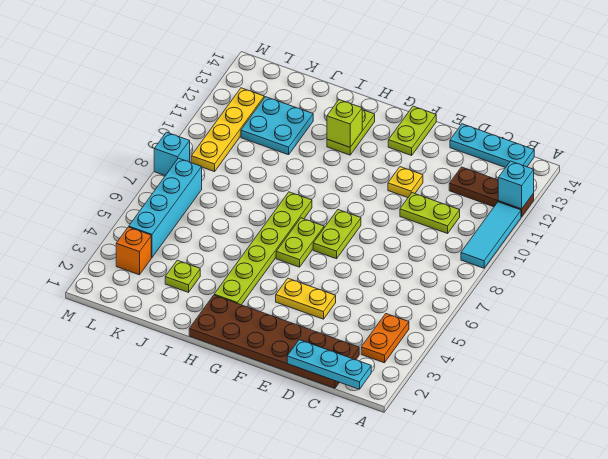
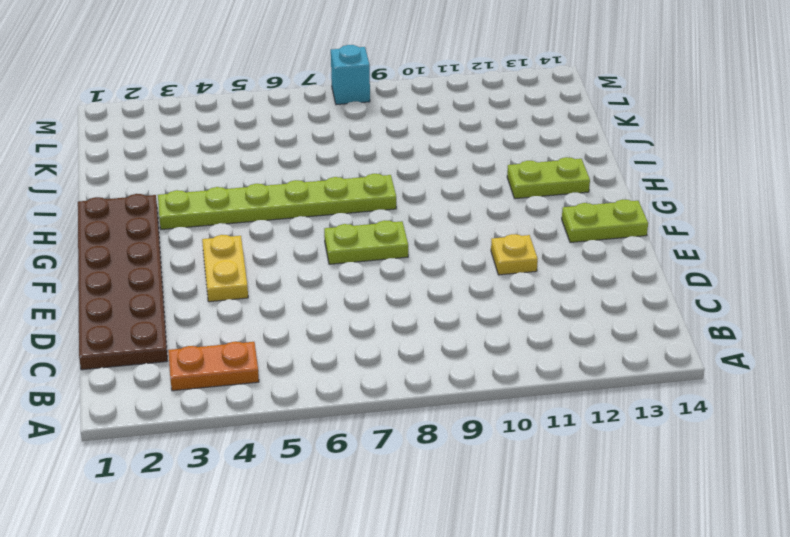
none -> cyan tile A9:A11 level 1
none -> brown plate A12:C12 level 1
none -> cyan plate B14:D14 level 1

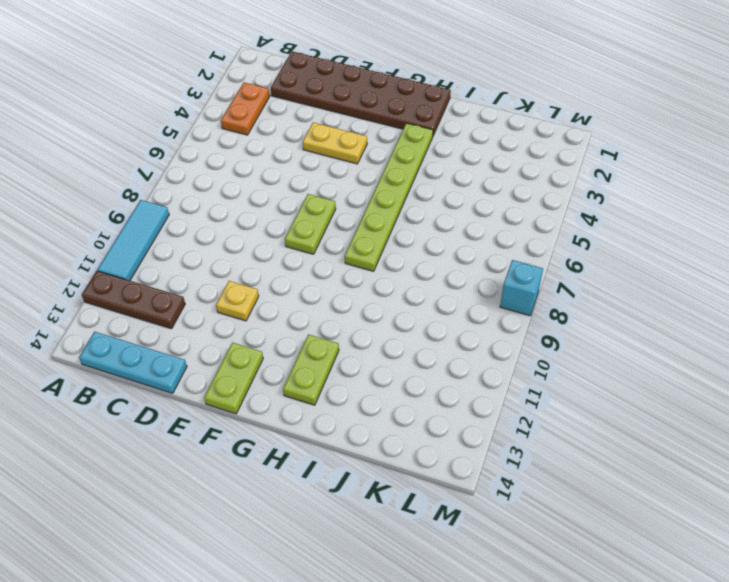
none -> lime plate C10:D10 level 1
none -> lime plate G6:G7 level 1
none -> lime plate J3 level 1

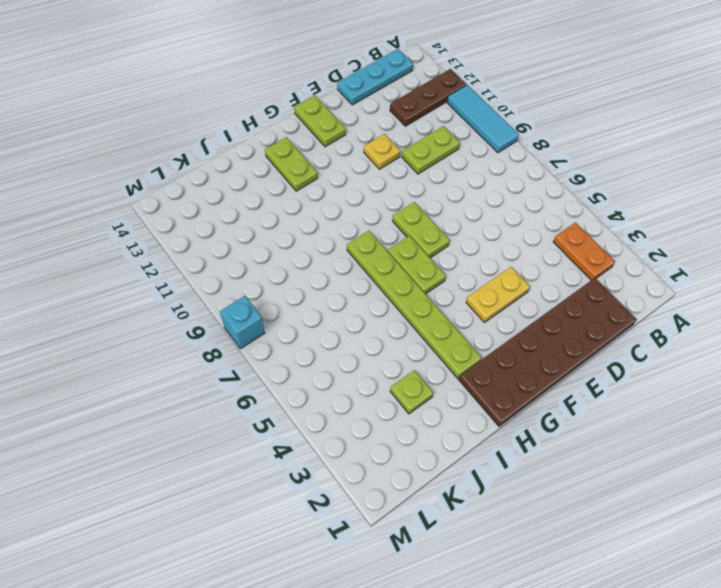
none -> cyan plate J11:K12 level 1
none -> orange brick L3 level 1
none -> cyan brick L4:L7 level 1

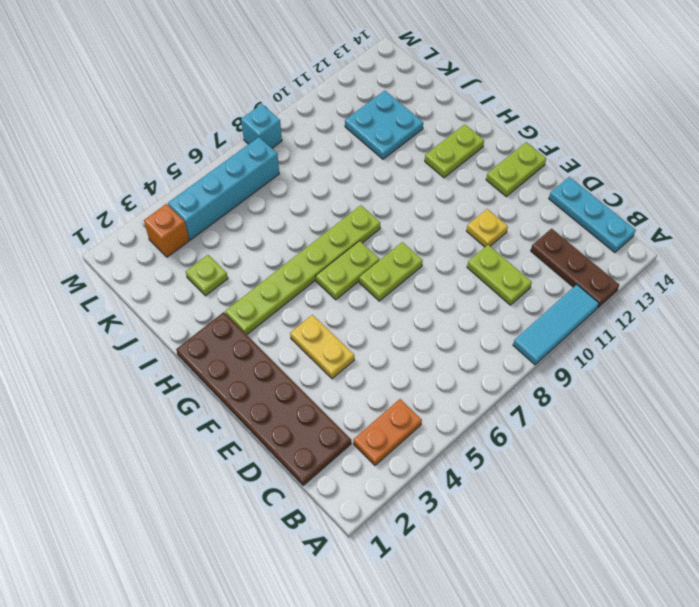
none -> yellow plate L9:L12 level 1
none -> cyan brick A12 level 2
none -> cyan plate B1:D1 level 2

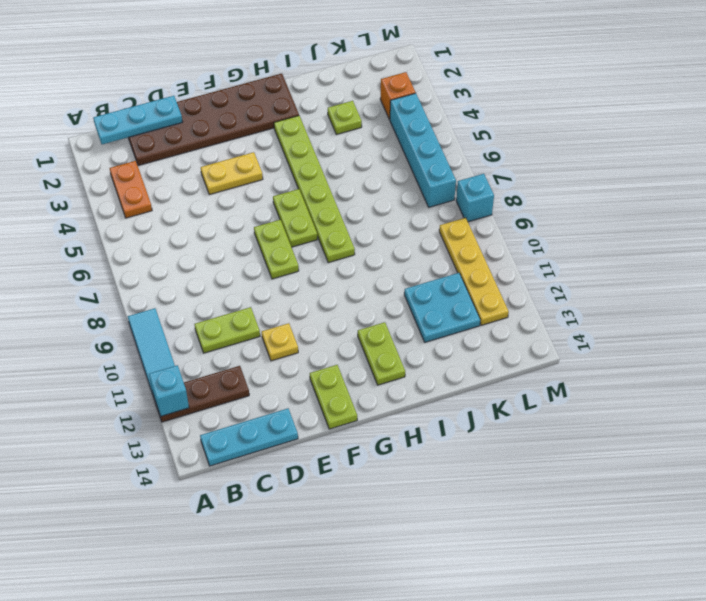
none -> lime brick H12 level 2

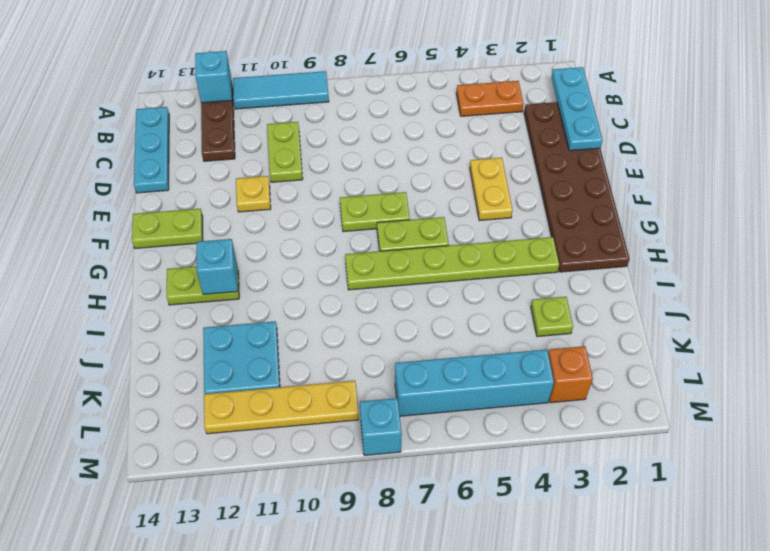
cyan brick H12 level 2 -> lime brick H12 level 2

